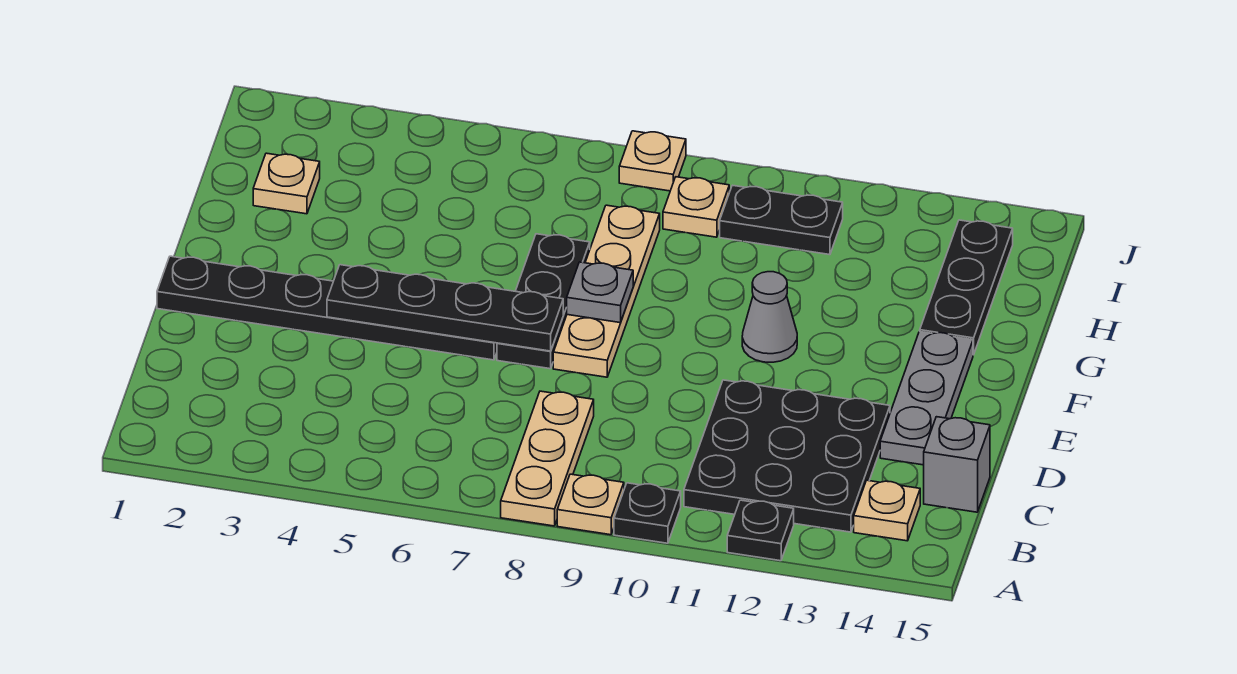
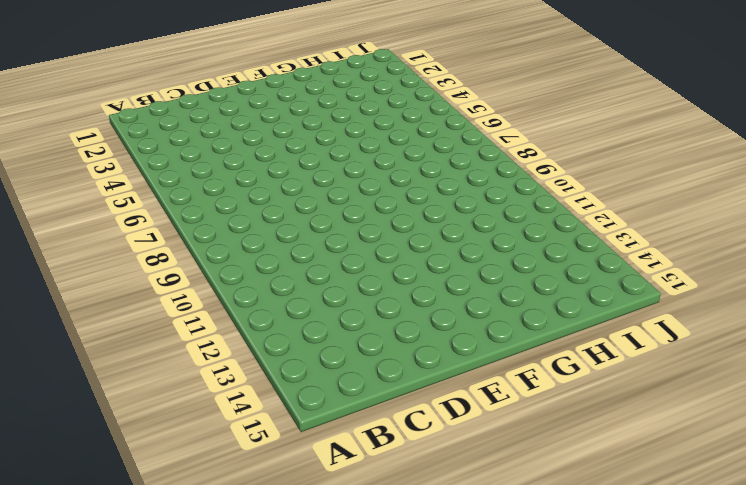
none -> tan plate A8:C8 level 1
none -> tan plate A9 level 1
none -> black plate A10 level 1

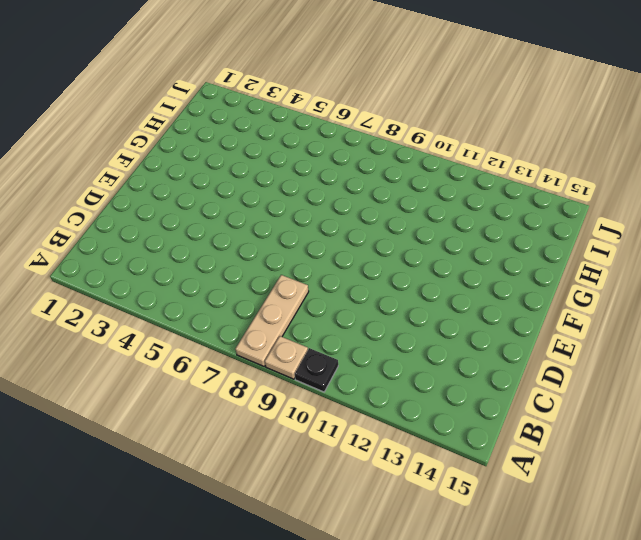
none -> black plate A12 level 1
none -> black plate B11:D13 level 1
none -> tan plate B14 level 1

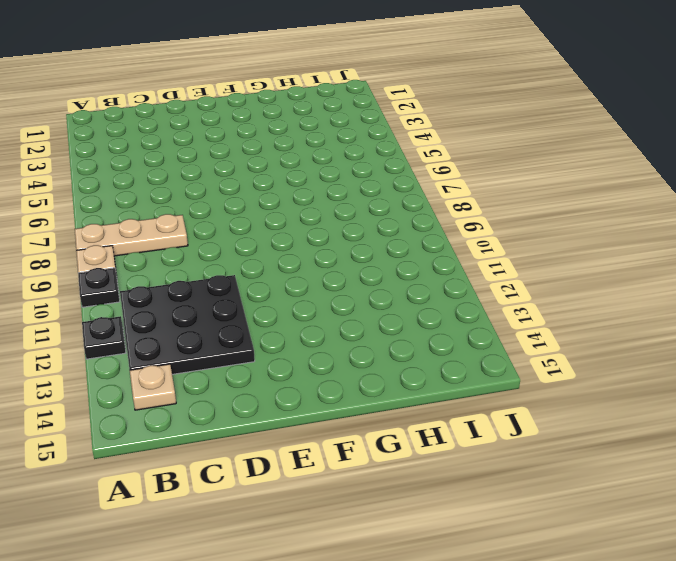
none -> grey brick C15 level 1
none -> grey plate D14:F14 level 1
none -> black plate E1:E6 level 1

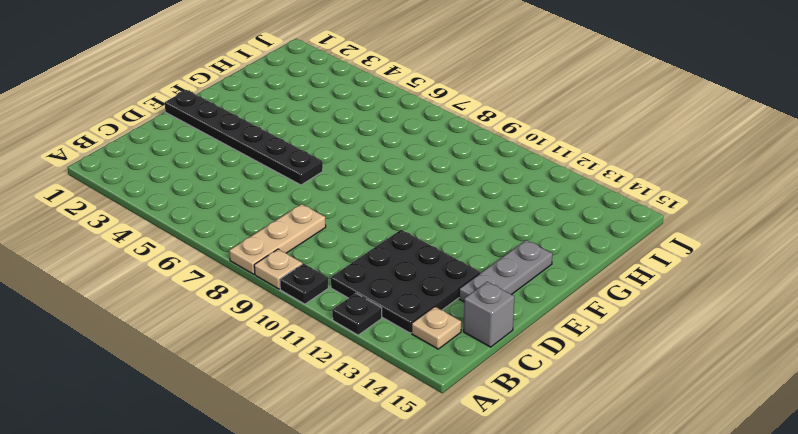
none -> black plate E7:G7 level 1
none -> tan plate E8:H8 level 1
none -> grey cone F11 level 1

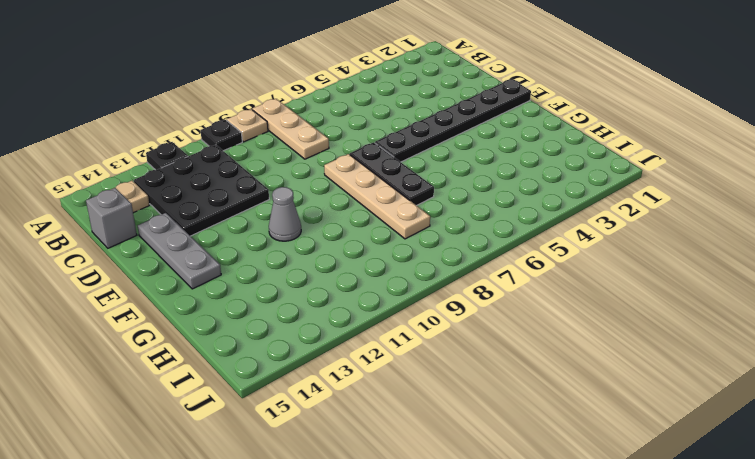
none -> black plate G14:I14 level 1
none -> tan plate H2 level 1
none -> tan plate I9 level 1

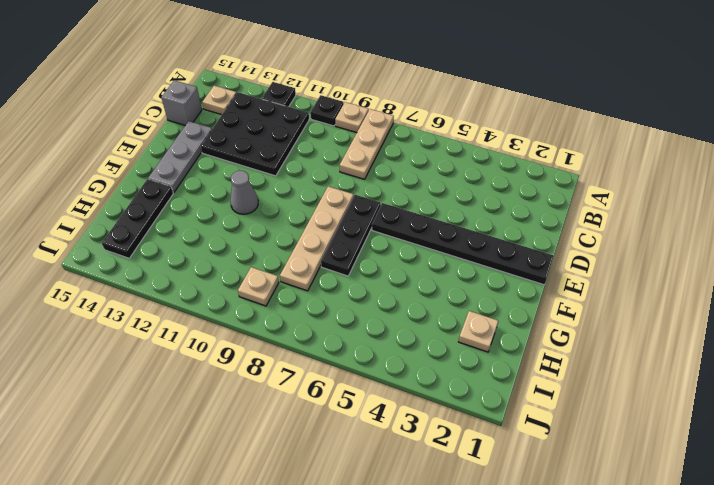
none -> black plate I10:I11 level 1
none -> tan plate J8 level 1
none -> black plate E4:E7 level 2

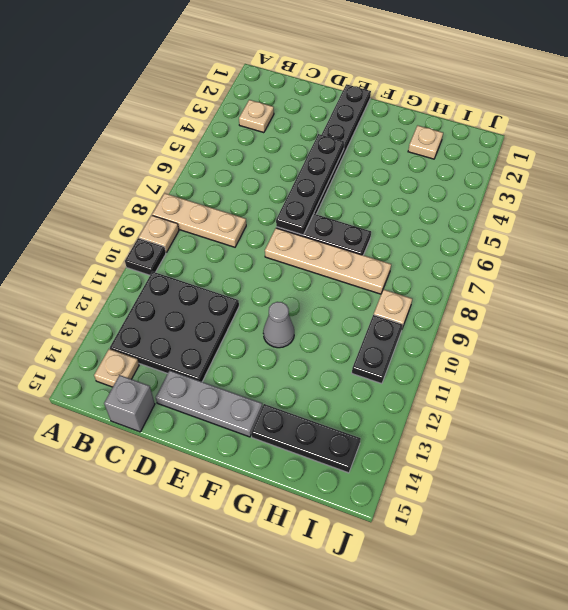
tan plate B3 level 1 -> tan plate J8 level 1
none -> black plate A12 level 1
none -> grey plate F8 level 2

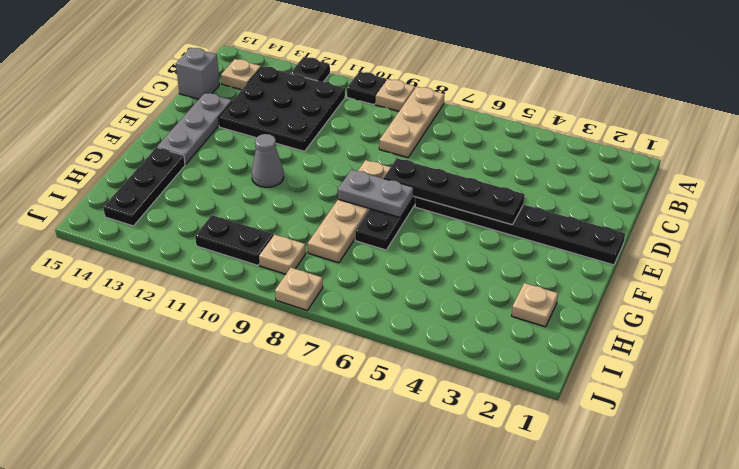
grey plate F7:F8 level 2 -> grey plate F8 level 2

